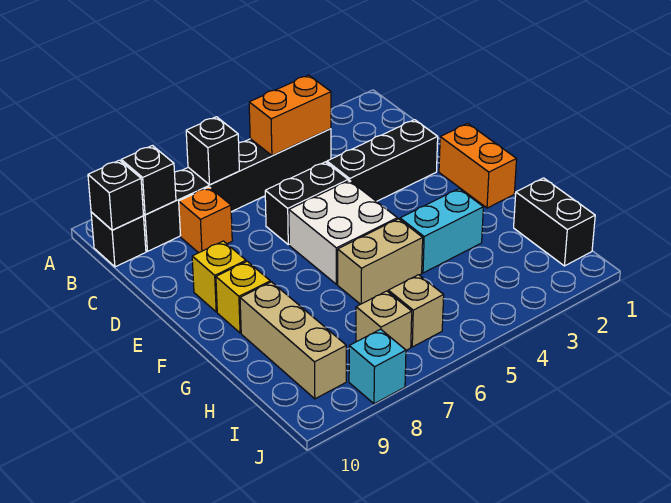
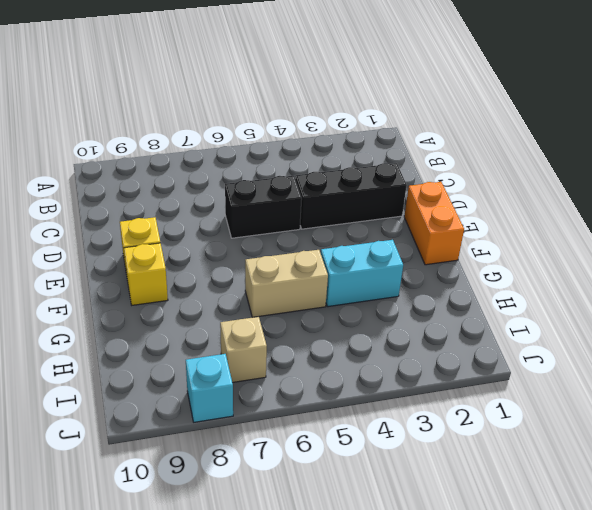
none -> black brick B4:B9 level 1
none -> black brick B10 level 1
none -> orange brick C8 level 1

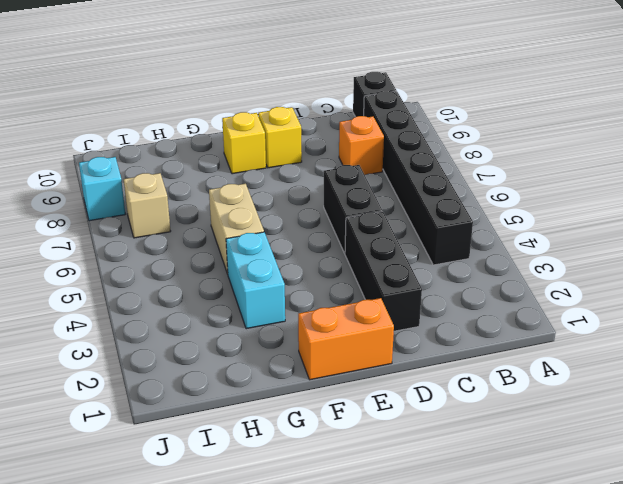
none -> white brick E5:F6 level 1
none -> tan brick G9:I9 level 1
none -> black brick H1:I1 level 1

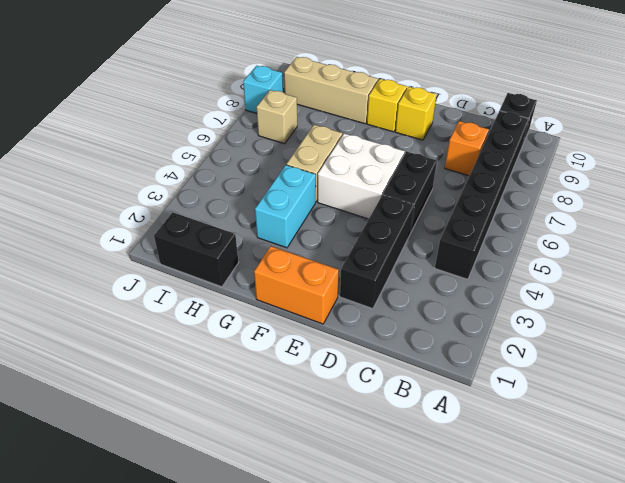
none -> tan brick I6 level 1
none -> orange brick B4:B5 level 2
none -> black brick B7 level 2

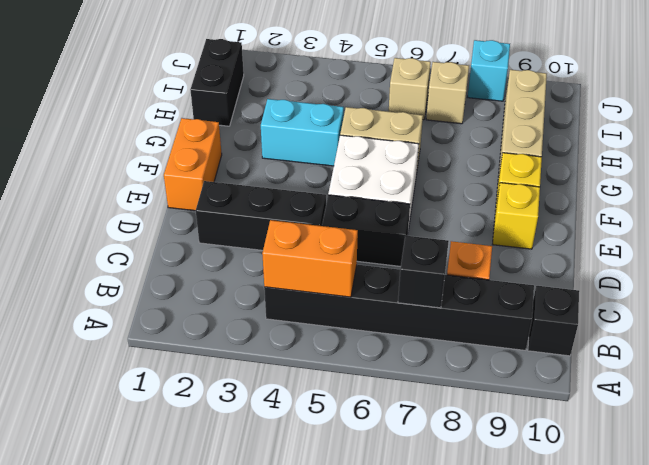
none -> black brick B9 level 2
none -> black brick B10 level 2

